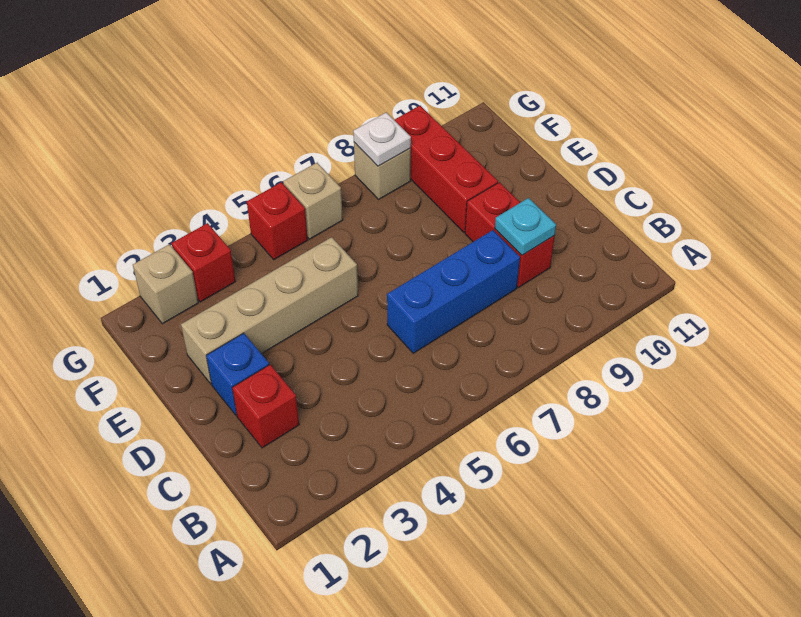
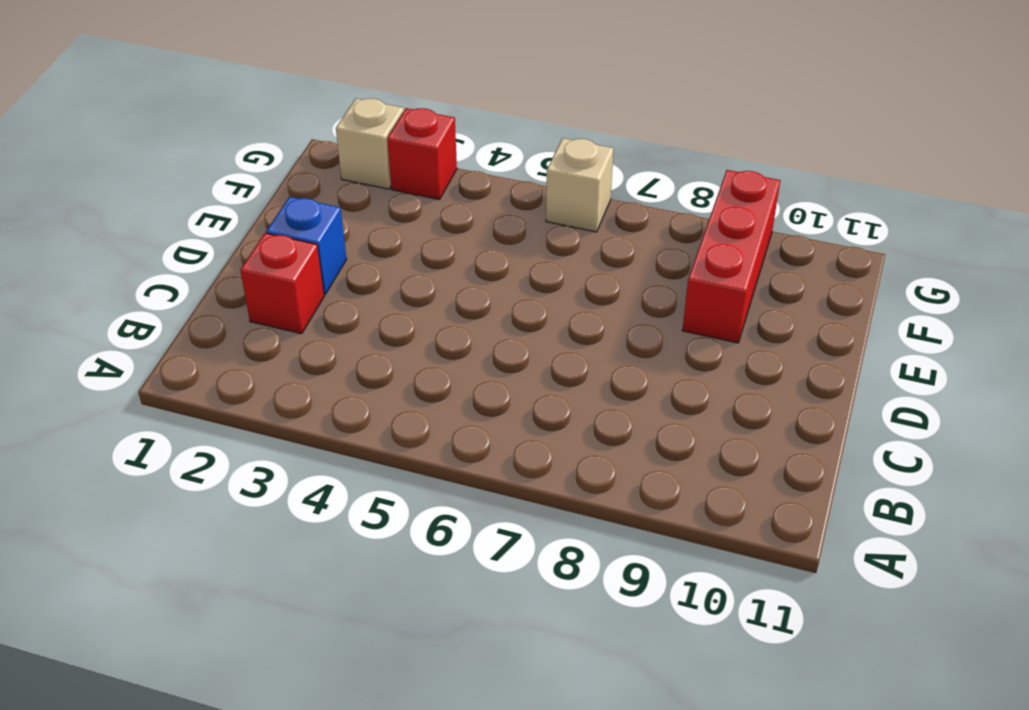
none -> blue brick C6:C8 level 1
none -> red brick C9:D9 level 1
none -> tan brick E2:E5 level 1

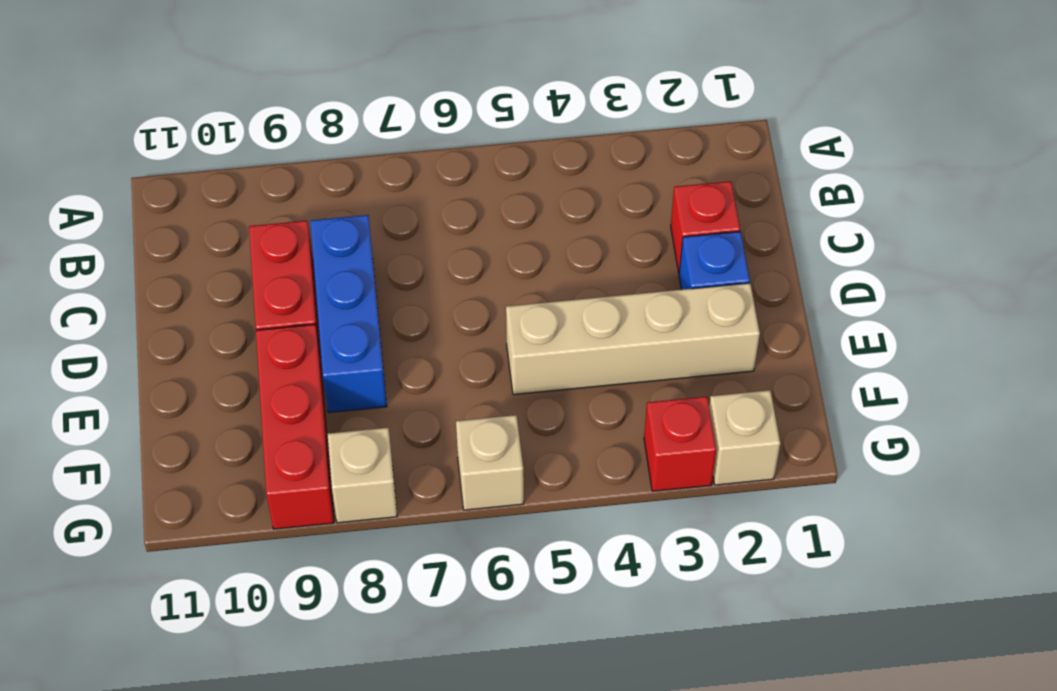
blue brick C8:E8 level 1 -> blue brick C6:C8 level 1
none -> red brick G5 level 1
none -> cyan plate C9 level 2
none -> white plate G8 level 2

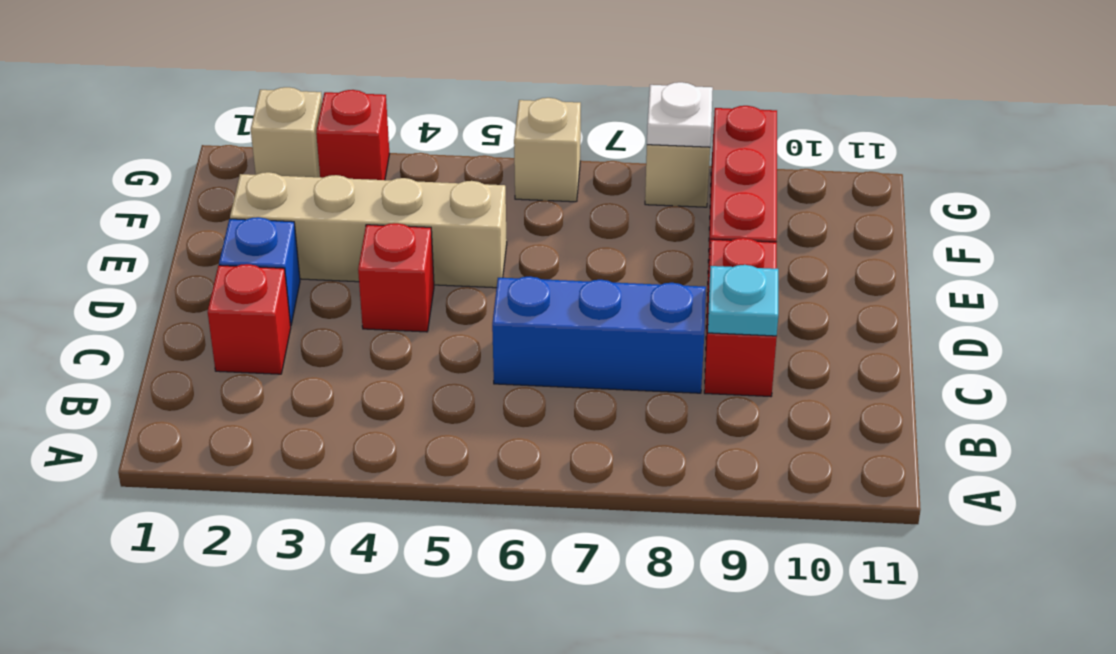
red brick D4 level 1 -> red brick G5 level 1

